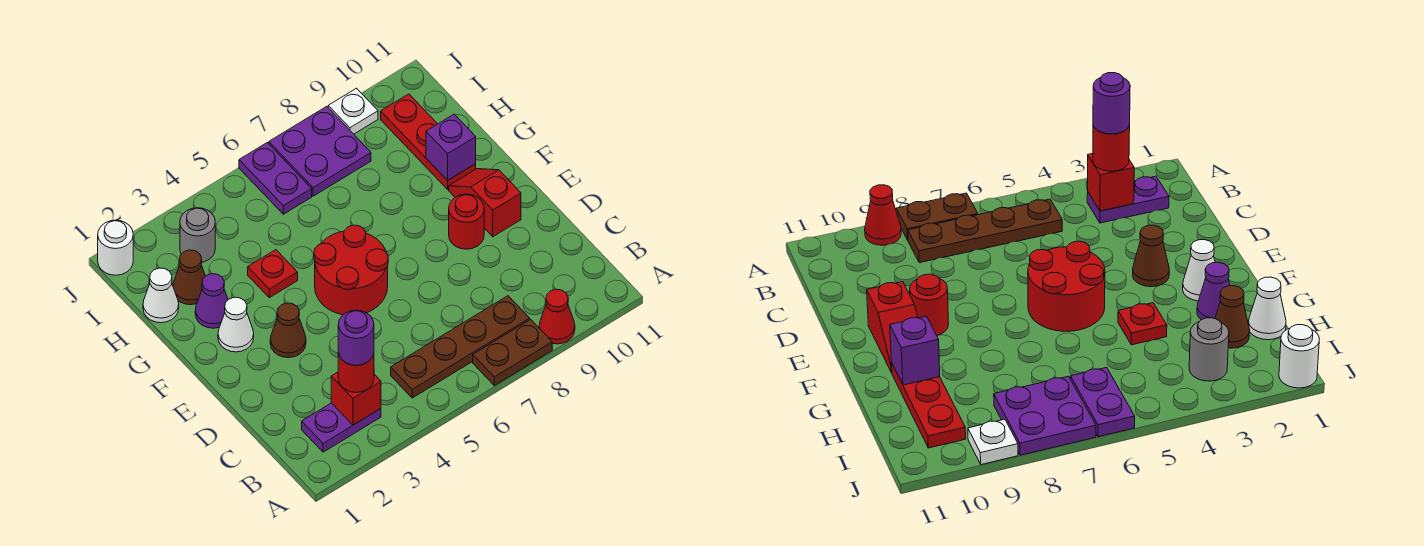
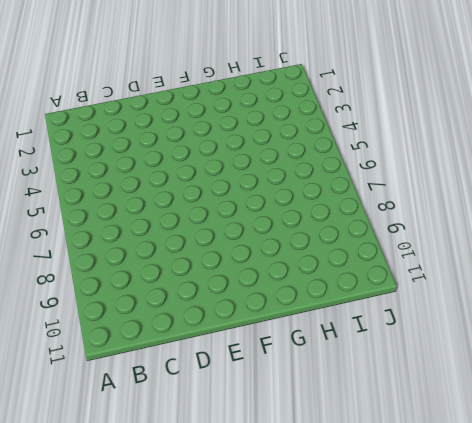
none -> brown plate A7:A8 level 1
none -> red cone A9 level 1
none -> purple plate B2:B3 level 1

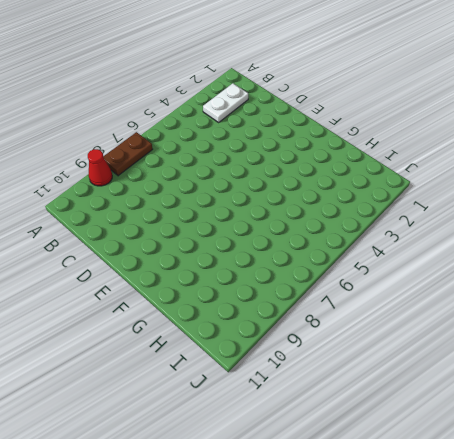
white plate B2:B3 level 1 -> purple plate B2:B3 level 1
none -> brown plate B5:B8 level 1
none -> brown cone E3 level 1
none -> red round brick E5:F6 level 1

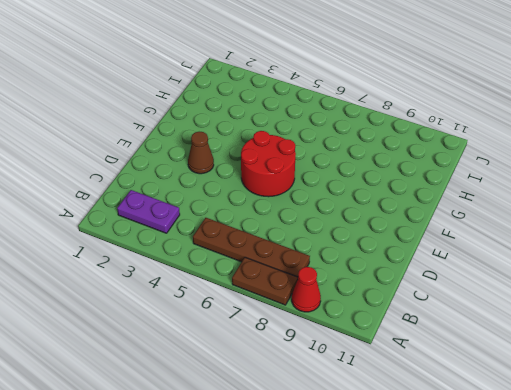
none -> red round brick E9 level 1
none -> red slope E10:F10 level 1 top E
none -> white cone F2 level 1

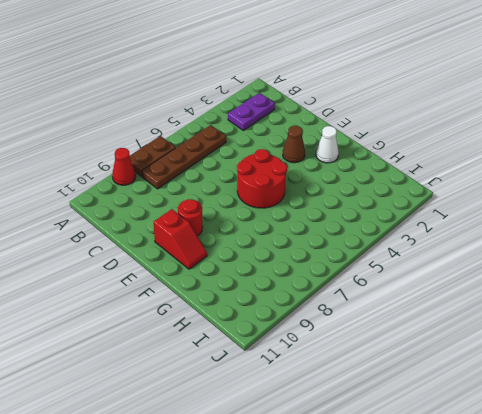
none -> purple cone G2 level 1
none -> red plate G4 level 1
none -> red plate G10:I10 level 1

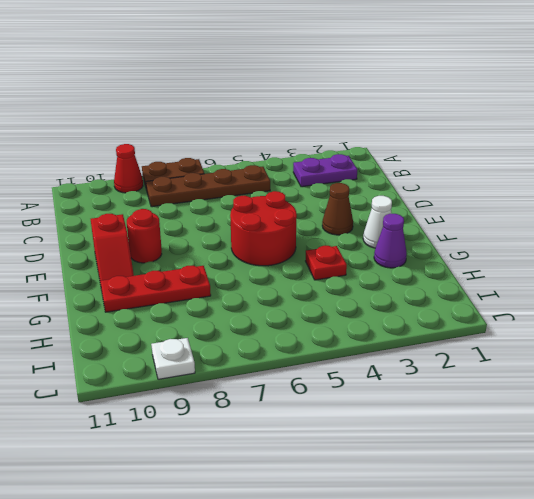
red plate G8:G10 level 1 -> red plate G10:I10 level 1
none -> white cone H1 level 1
none -> brown cone H2 level 1
none -> grey round brick I3 level 1

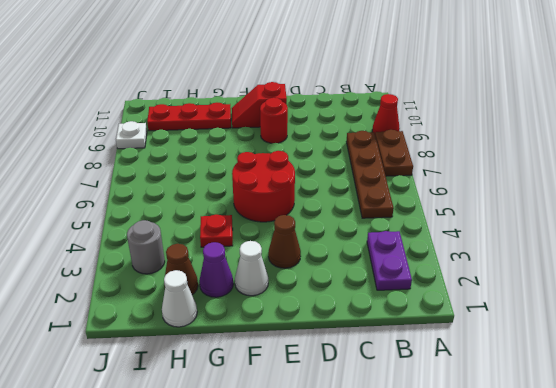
none -> purple plate I6:J6 level 1
none -> purple plate I7:J8 level 1
none -> white round brick J1 level 1

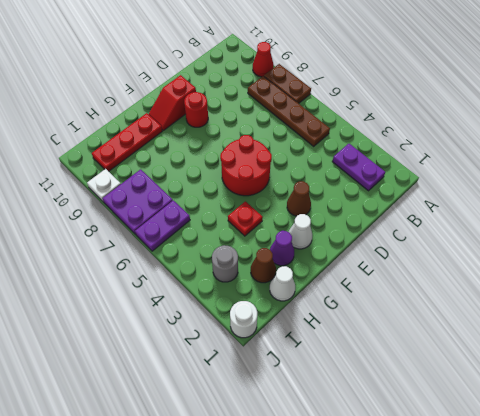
none -> red brick B3 level 2
none -> purple brick G10 level 2
none -> red round brick B3 level 3

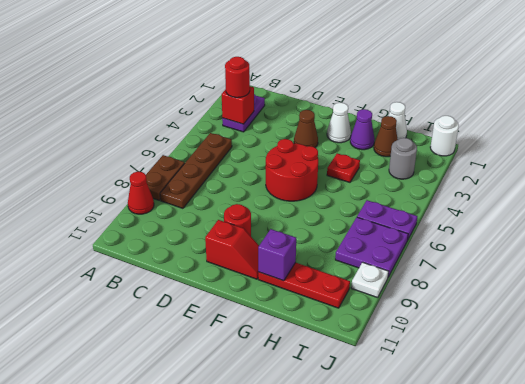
none -> purple round brick B3 level 4

